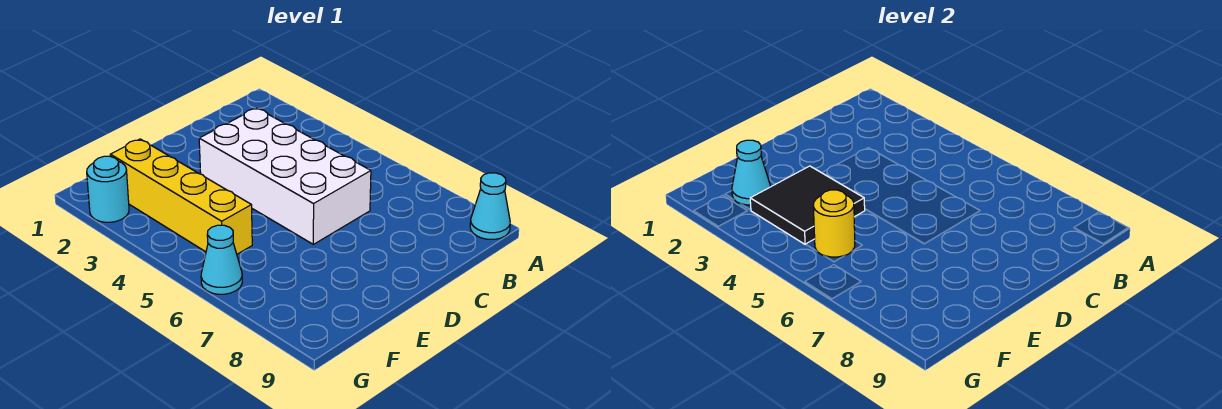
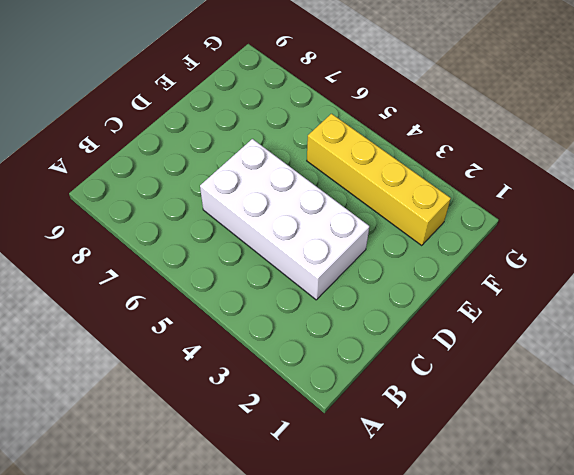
none -> cyan cone A9 level 1
none -> cyan round brick G2 level 1

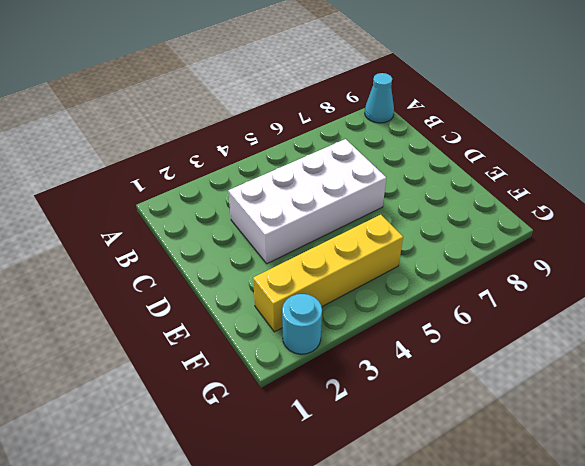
none -> cyan cone G6 level 1
none -> black tile E3:F4 level 2

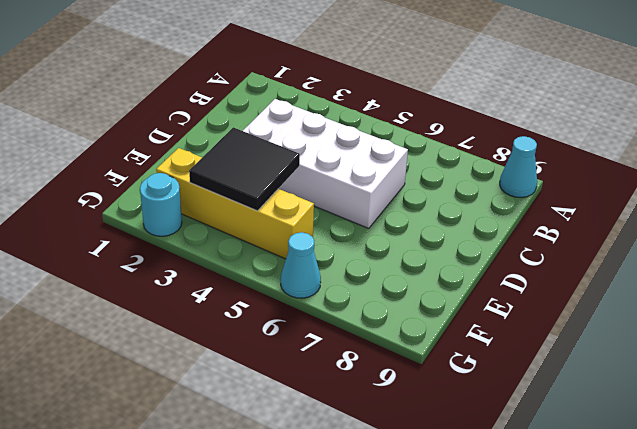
none -> cyan cone F2 level 2
none -> yellow round brick F5 level 2

